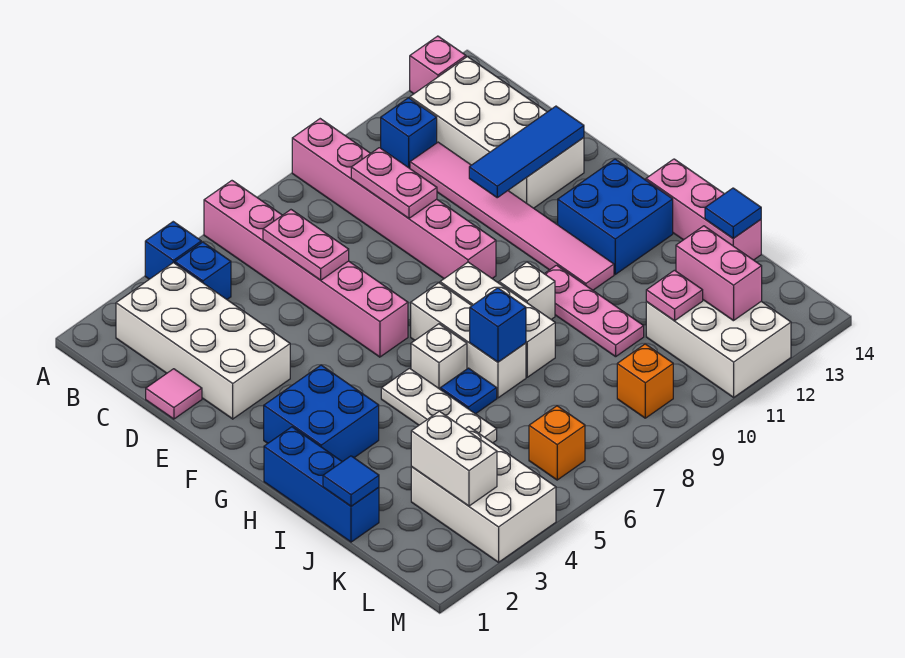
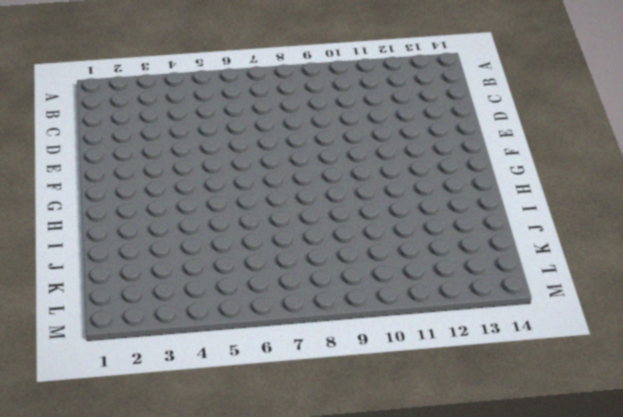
none -> blue brick A4 level 1
none -> pink brick A6:F6 level 1
none -> pink brick A9:F9 level 1
none -> pink brick A13 level 1

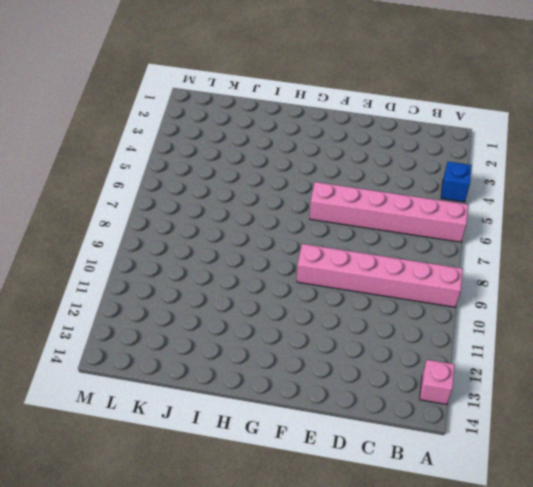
none -> white brick B2:E3 level 1
none -> blue brick B4 level 1
none -> blue brick B11 level 1
none -> white brick B12:E13 level 1

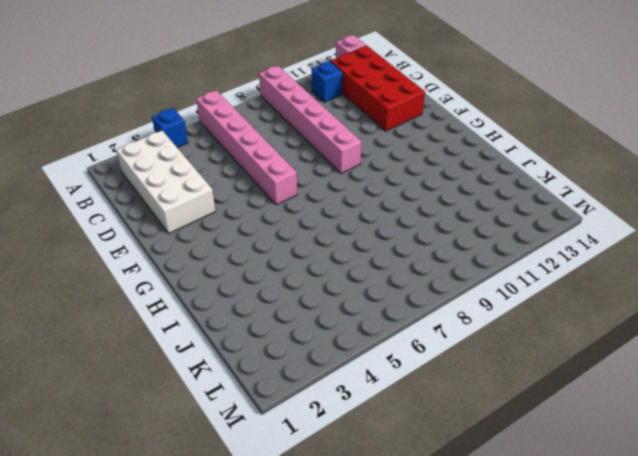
red brick B12:E13 level 1 -> white brick B12:E13 level 1
none -> blue brick B4 level 1
none -> pink tile C11:H11 level 1
none -> pink tile D1 level 1
none -> blue brick G2:H3 level 1

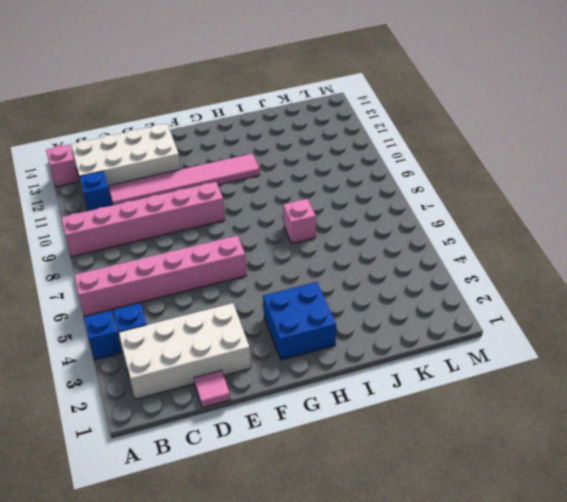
pink brick I7 level 1 -> white brick G7:I7 level 1
none -> white brick G8:I8 level 1
none -> blue brick G12:H13 level 1
none -> blue brick H1:J1 level 1
none -> white plate H5:J5 level 1

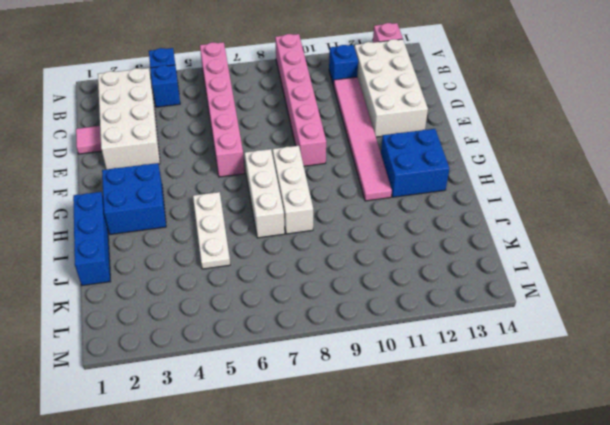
none -> white brick H6 level 1
none -> white brick H9 level 1
none -> pink plate H10:J10 level 1
none -> pink brick H14:J14 level 1

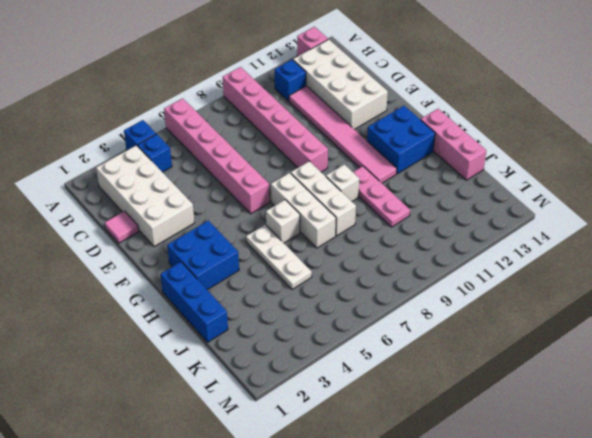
none -> blue plate I6 level 1
none -> white brick K3:M4 level 1
none -> white brick K11:M12 level 1
none -> orange brick L6 level 1

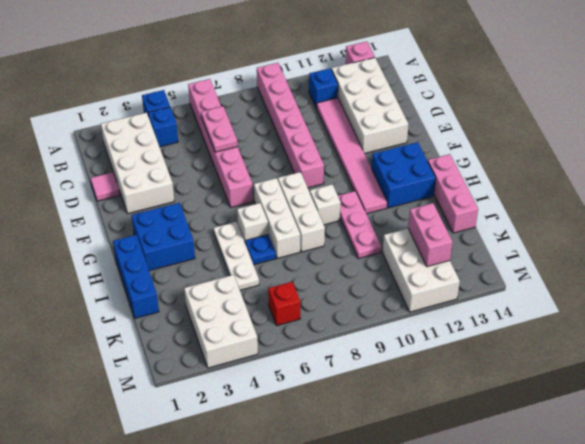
red brick L6 level 1 -> orange brick L6 level 1
none -> orange brick L9 level 1
none -> pink plate C9:D9 level 2
none -> blue tile E11:E13 level 2
none -> blue brick I7 level 2

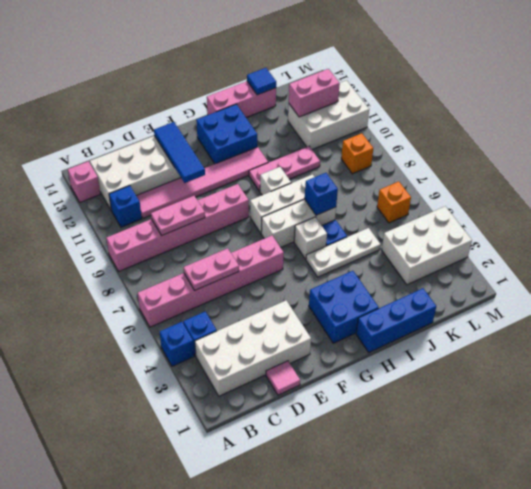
none -> blue tile J1 level 2
none -> white brick K3:L3 level 2
none -> pink plate K11 level 2

